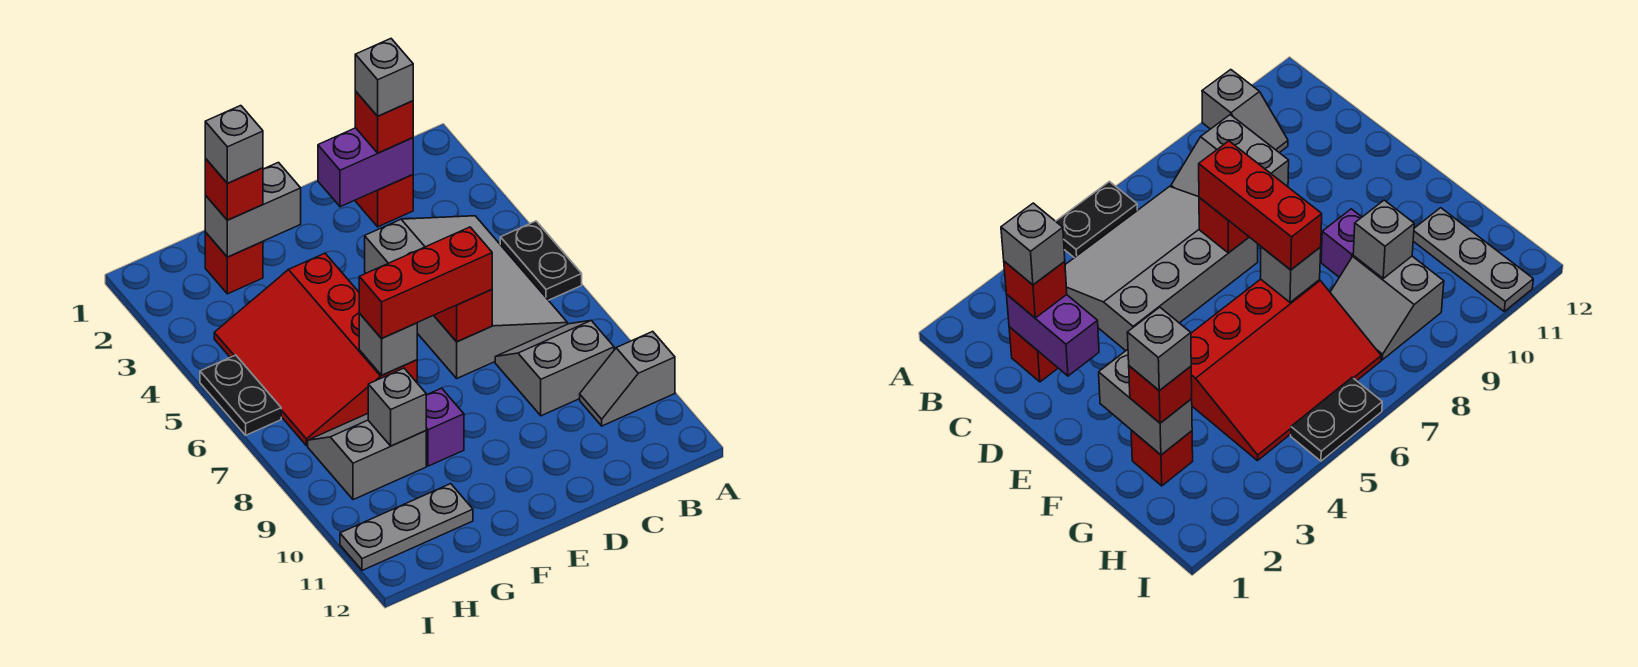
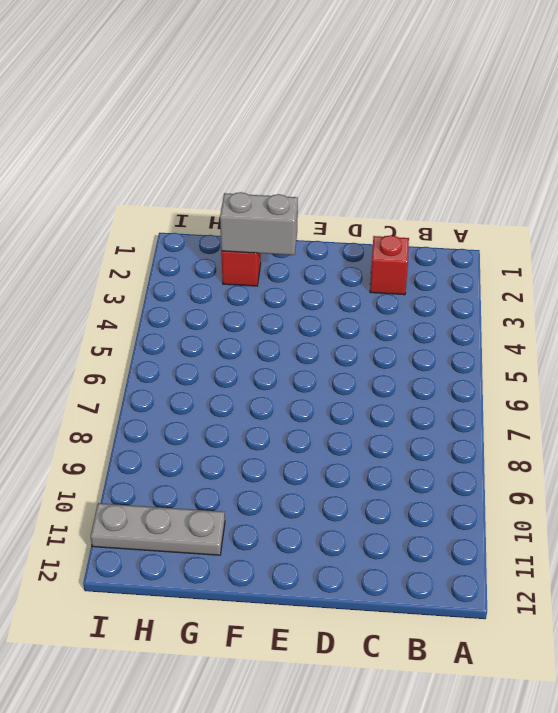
none -> black plate A5:A6 level 1
none -> grey slope A10:B10 level 1 top A
none -> grey slope B4:D7 level 1 top D

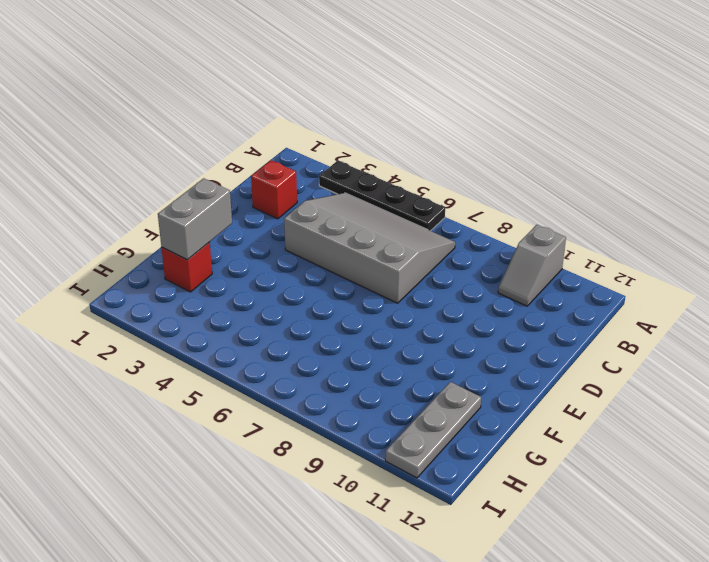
black plate A3:A6 level 1 -> black plate A5:A6 level 1
none -> grey slope B8:C9 level 1 top 9
none -> red slope F4:H7 level 1 top F
none -> purple brick F9 level 1

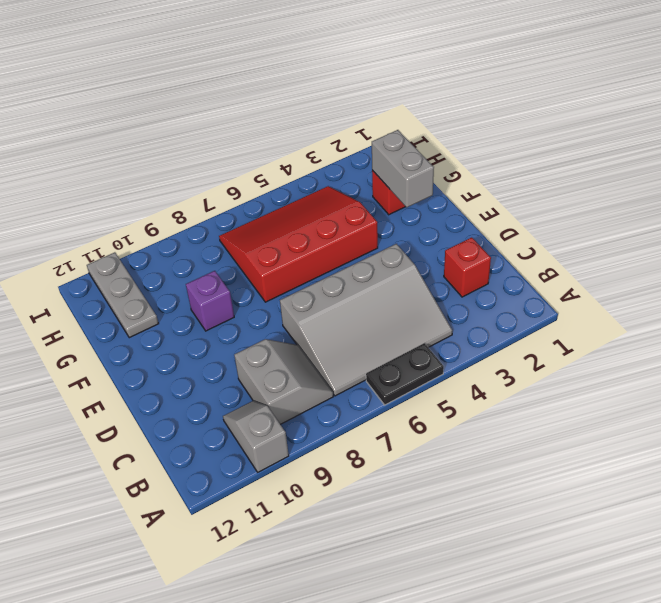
none -> grey slope G8:H9 level 1 top 9
none -> black plate I5:I6 level 1
none -> purple brick C2:D2 level 2

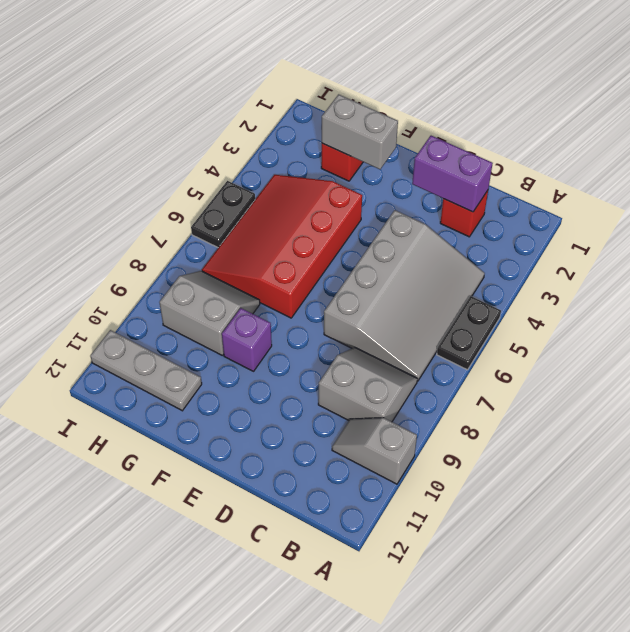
none -> red brick D7 level 2
none -> grey brick F7 level 2
none -> grey brick G9 level 2

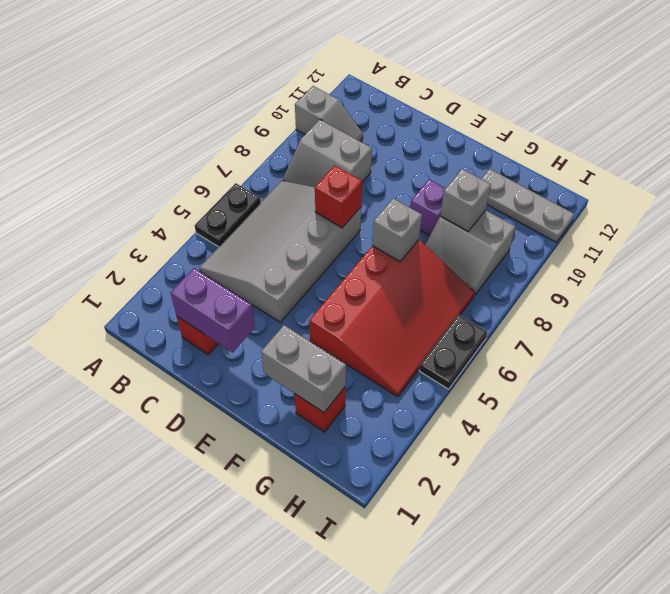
none -> red brick C2 level 3
none -> red brick D7:F7 level 3
none -> red brick G2 level 3

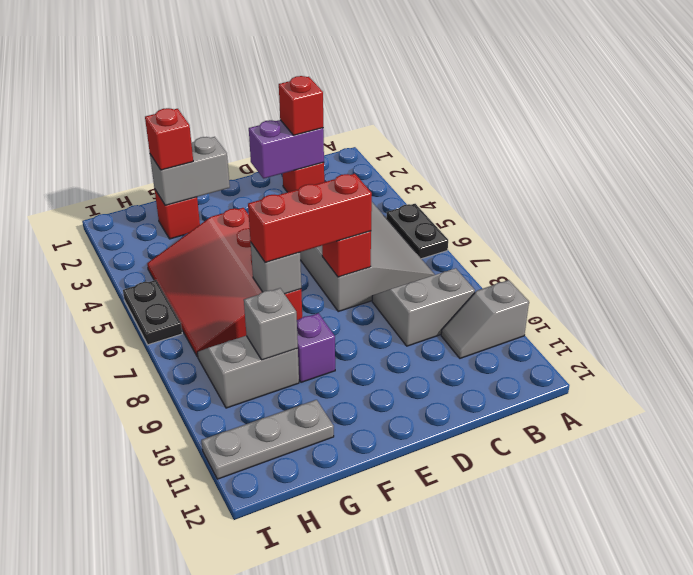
none -> grey brick C2 level 4
none -> grey brick G2 level 4

